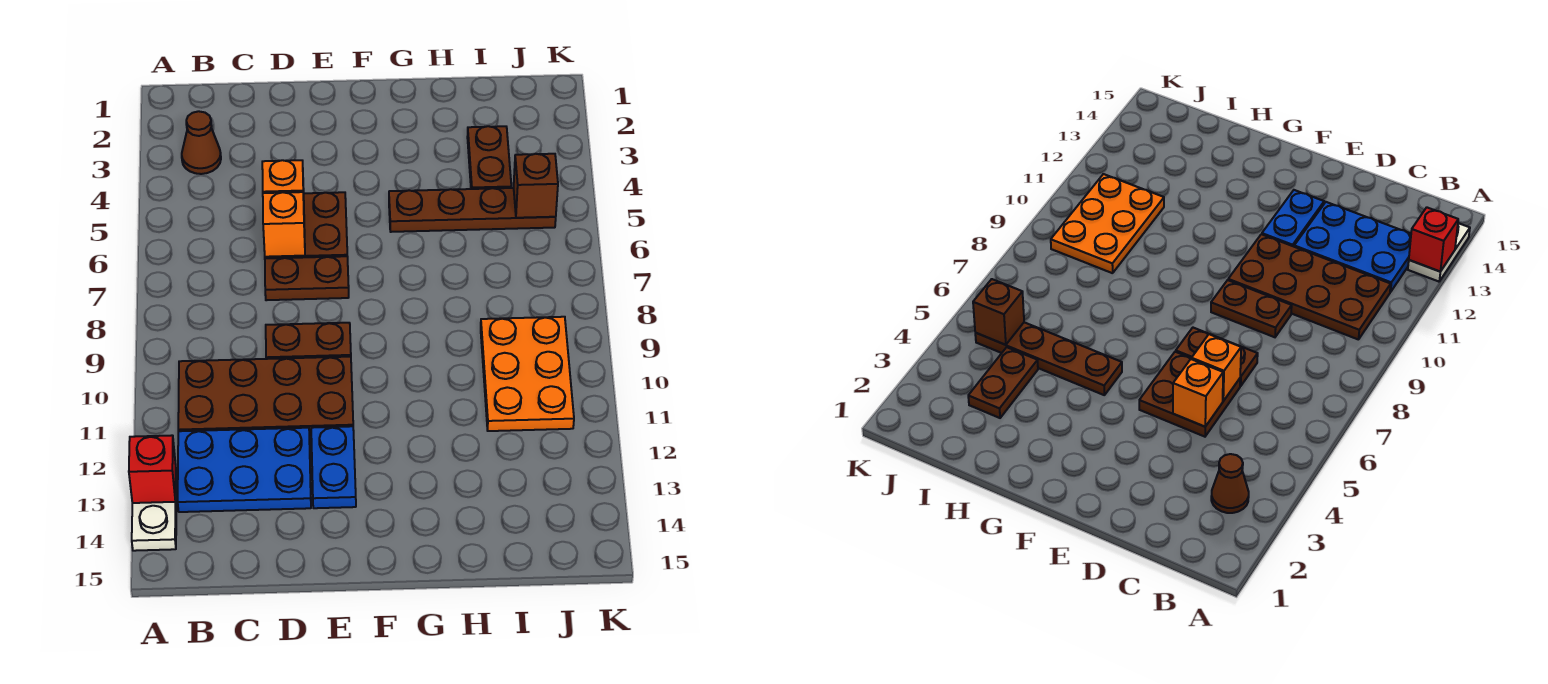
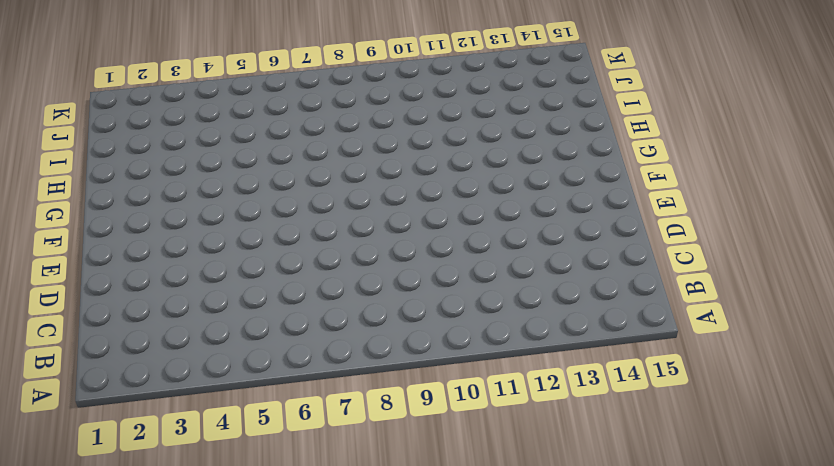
none -> white plate A13:A14 level 1
none -> brown cone B3 level 1
none -> brown plate B10:E11 level 1

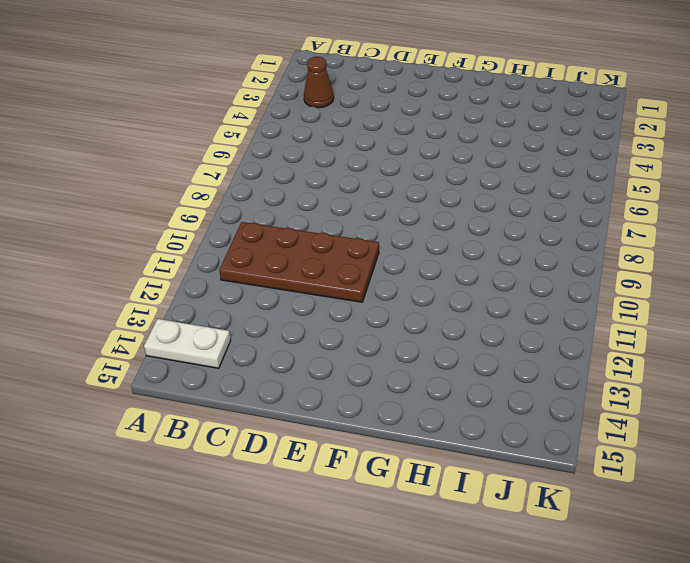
white plate A14:B14 level 1 -> white plate A13:A14 level 1
none -> blue plate B12:D13 level 1
none -> brown plate D5:E6 level 1
none -> brown plate D7:E7 level 1

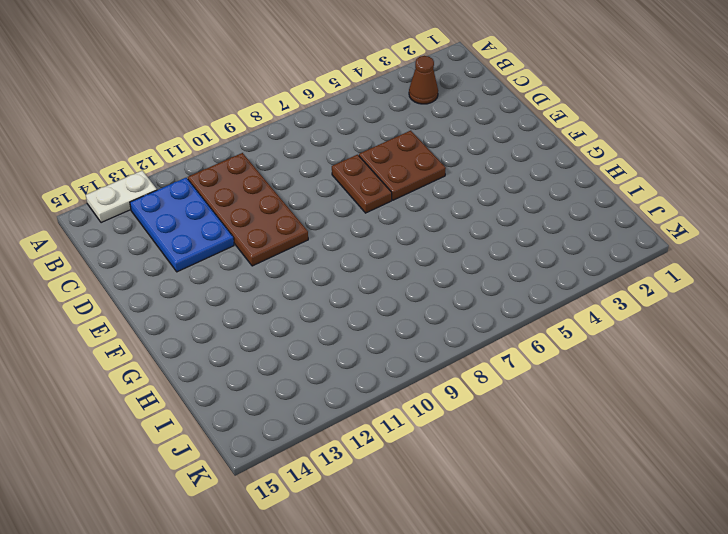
none -> brown plate D9:E9 level 1
none -> blue plate E12:E13 level 1
none -> brown plate G5:J5 level 1

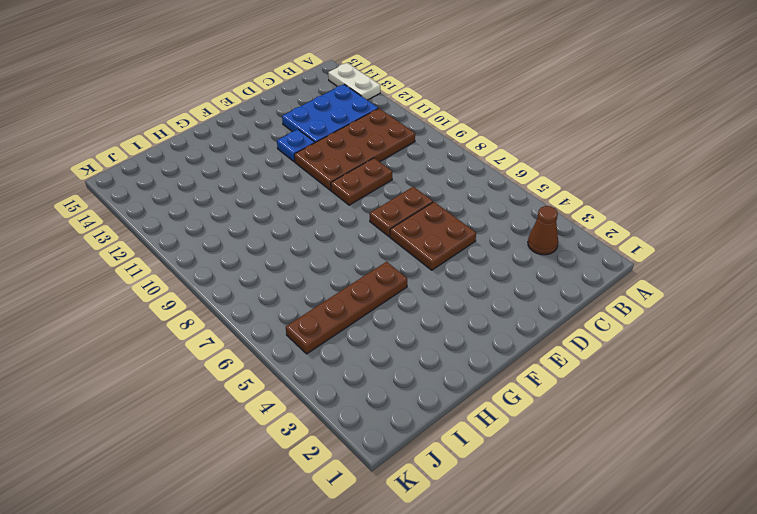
blue plate E12 level 1 -> blue plate E12:E13 level 1
none -> brown plate I3:I4 level 1
none -> orange plate I9:J11 level 1
none -> red brick A13 level 2

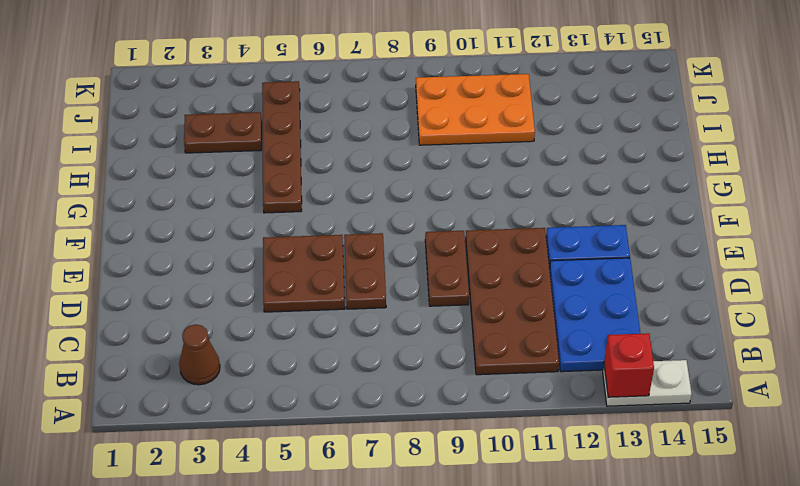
none -> orange brick D5 level 2
none -> orange brick D6 level 2
none -> brown brick J5 level 2

